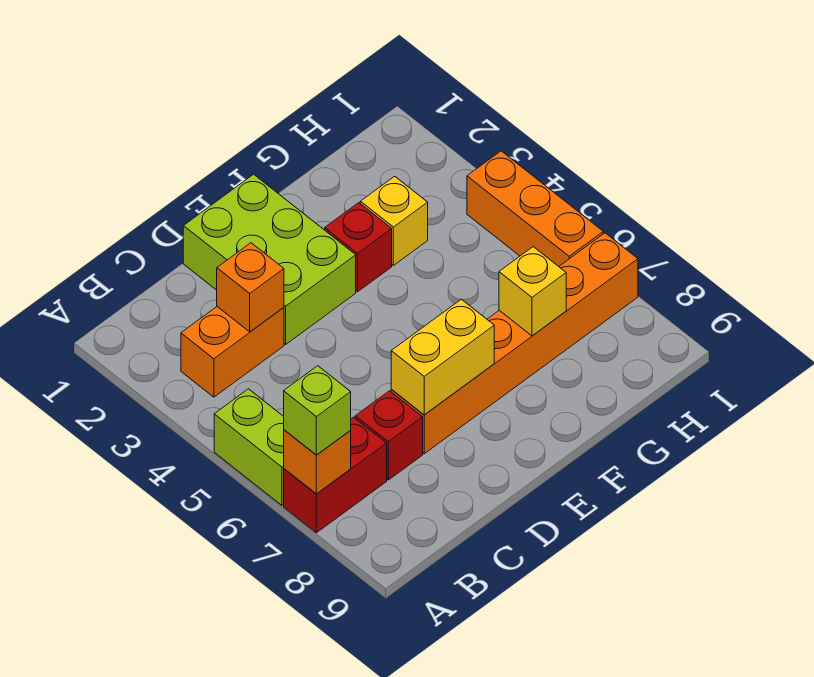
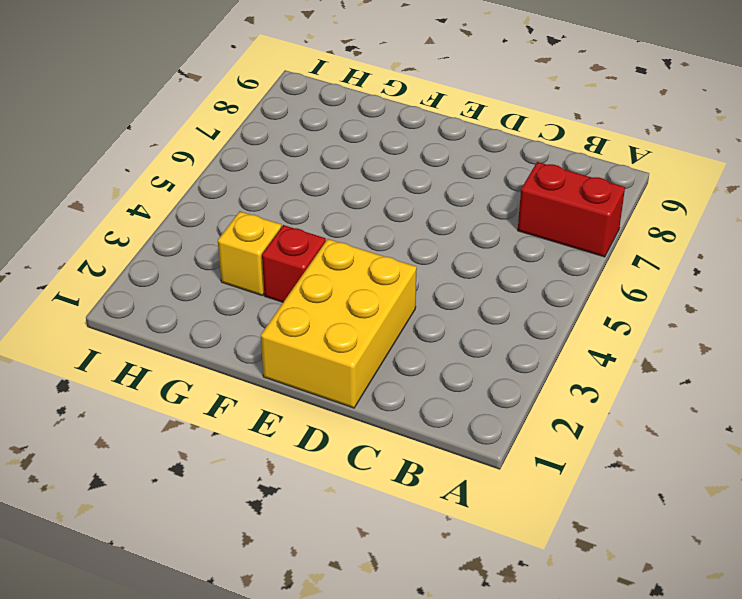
yellow brick D1:E3 level 1 -> lime brick D1:E3 level 1
none -> lime brick A5:A6 level 1
none -> orange brick B3:C3 level 1
none -> red brick C7 level 1

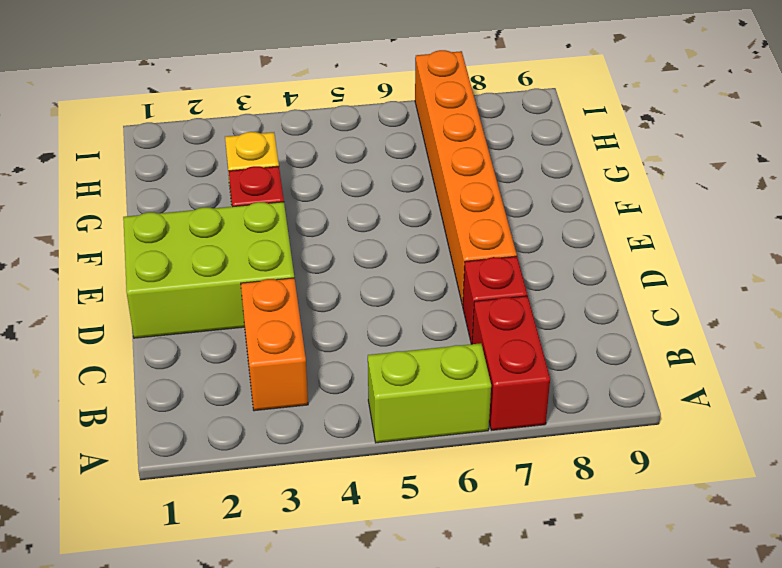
none -> orange brick I4:I6 level 1
none -> orange brick A7 level 2
none -> orange brick C3 level 2

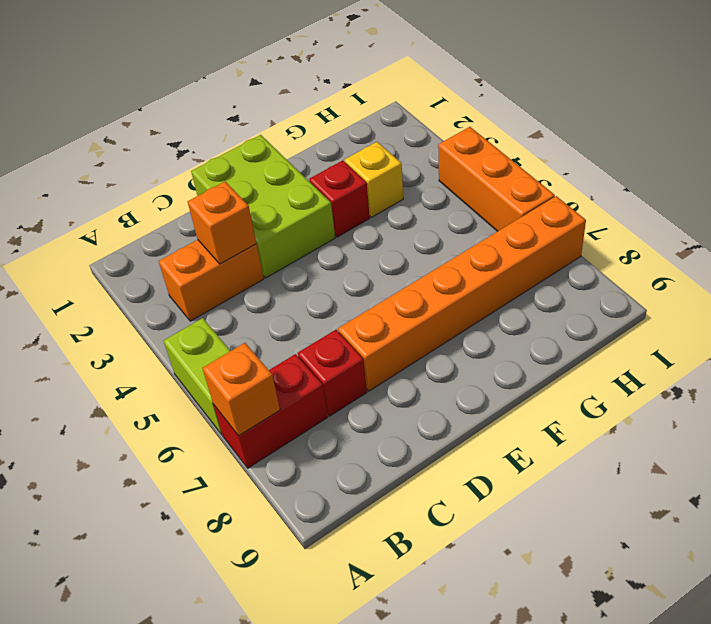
none -> yellow brick D7:E7 level 2
none -> yellow brick G7 level 2
none -> lime brick A7 level 3

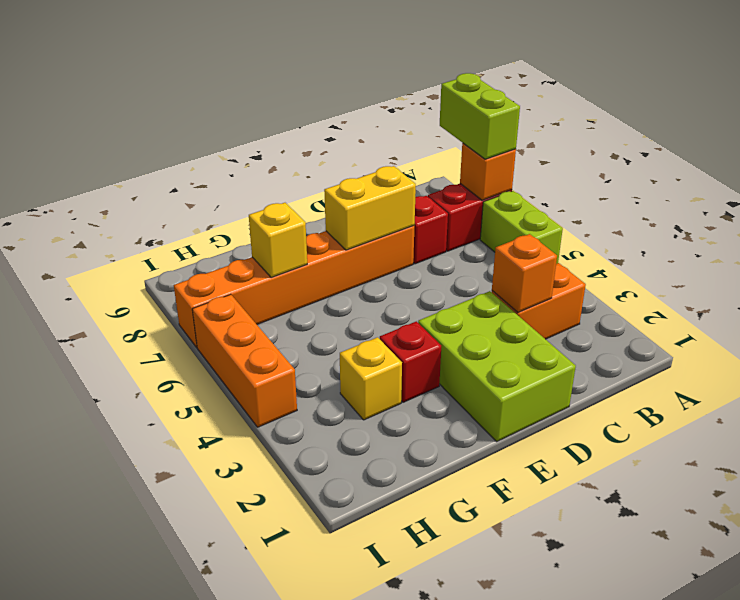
lime brick A7:A8 level 3 -> lime brick A7 level 3

